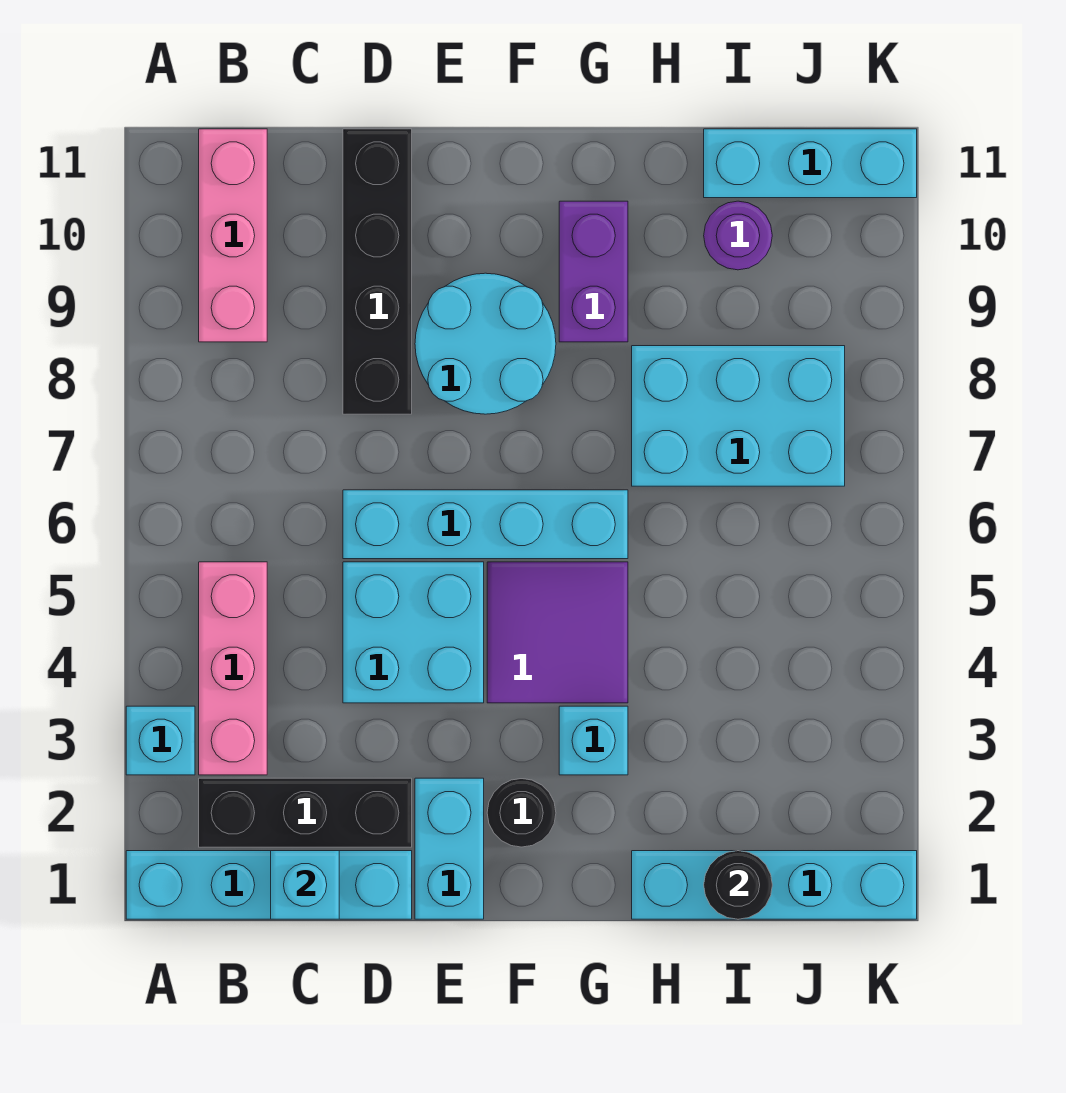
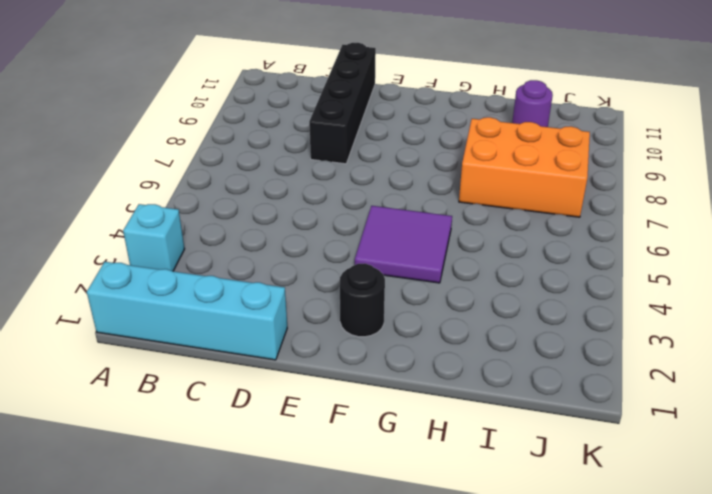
orange brick H7:J8 level 1 -> cyan brick H7:J8 level 1
none -> black brick B2:D2 level 1
none -> pink brick B3:B5 level 1
none -> pink brick B9:B11 level 1

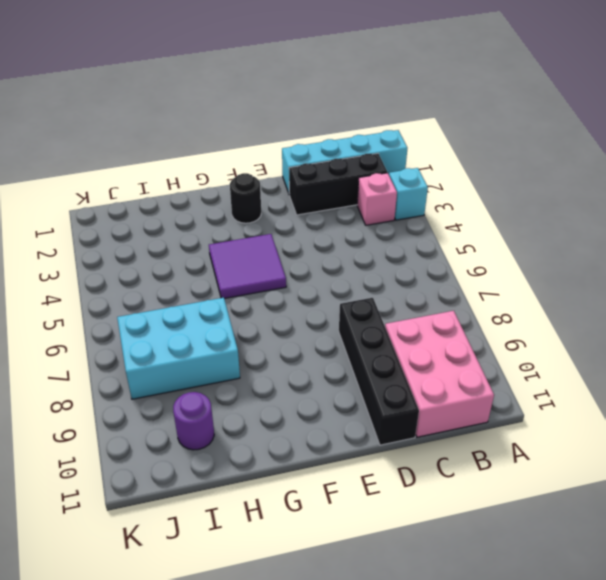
pink brick B3 level 1 -> pink brick B3:B5 level 1
pink brick B9:C11 level 1 -> pink brick B9:B11 level 1
none -> cyan brick D4:E5 level 1
none -> cyan brick D6:G6 level 1
none -> cyan brick E1:E2 level 1

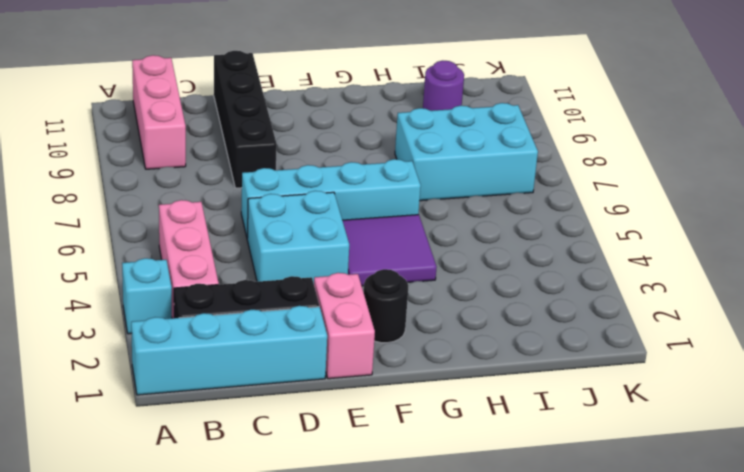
pink brick E1:E2 level 1 -> cyan brick E1:E2 level 1
none -> cyan round brick E8:F9 level 1
none -> cyan brick G3 level 1
none -> purple brick G9:G10 level 1

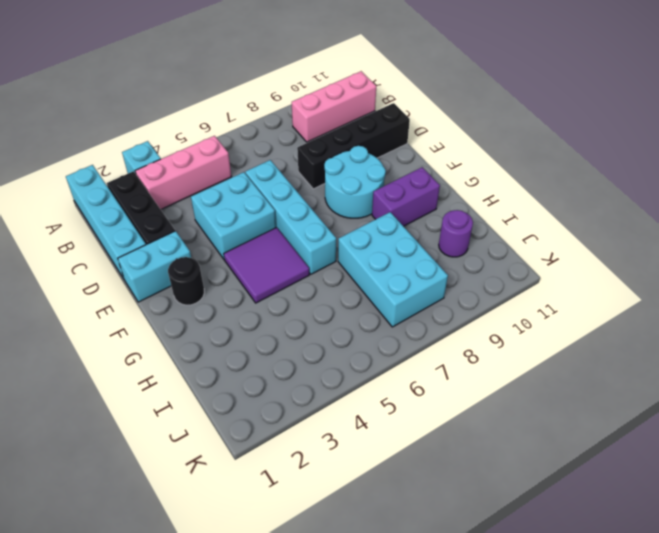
none -> cyan brick G3 level 1
none -> cyan brick H1:K1 level 1
none -> cyan brick I11:K11 level 1

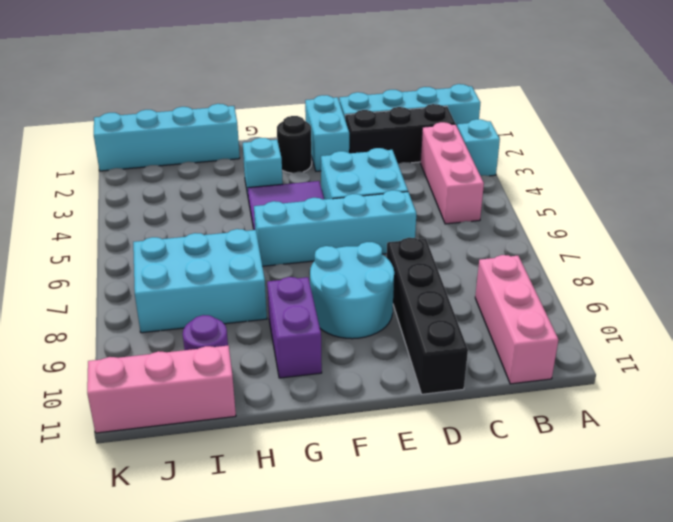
pink brick I11:K11 level 1 -> cyan brick I11:K11 level 1
none -> cyan brick C1 level 2
none -> black round brick I1 level 2

